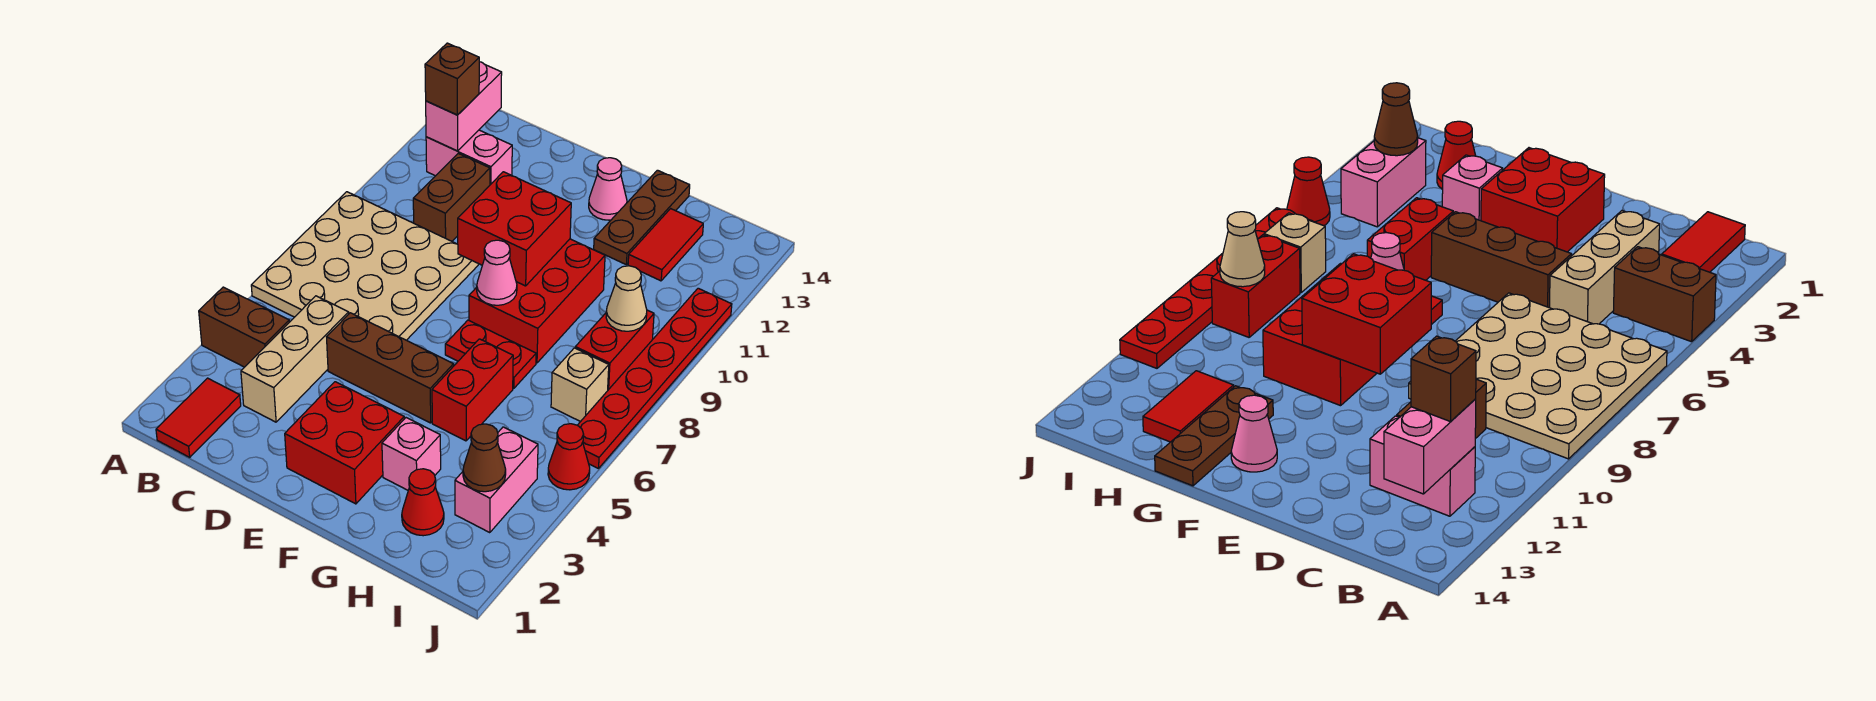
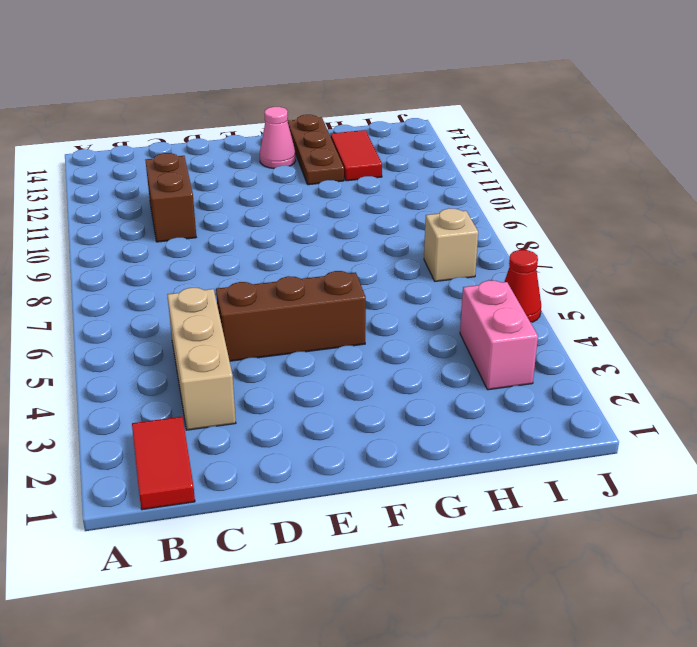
none -> brown brick A4:B4 level 1
none -> tan plate A6:D9 level 1
none -> pink brick B12:C12 level 1

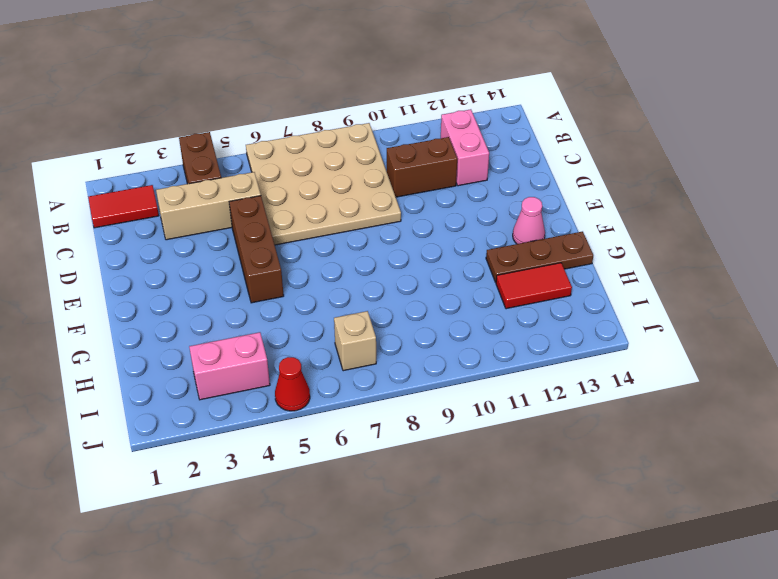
none -> red brick E2:F3 level 1
none -> red plate F7:G7 level 1
none -> red brick F8:G10 level 1

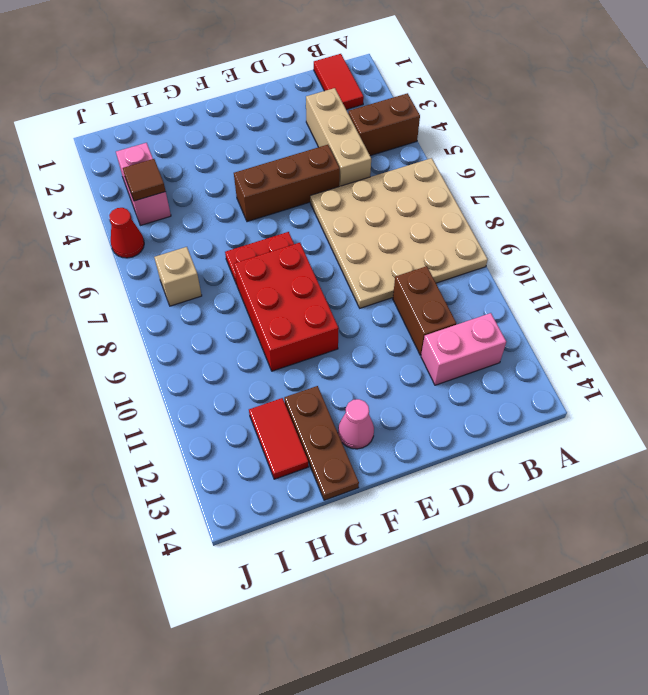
brown tile I4 level 2 -> none
none -> red brick E2:F3 level 1
none -> pink brick G3 level 1
none -> red brick G5:G6 level 1

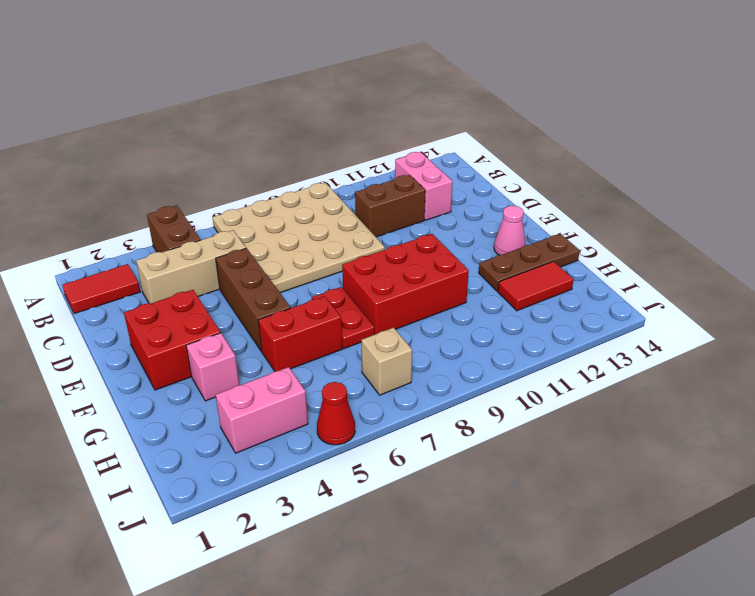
none -> red cone H2 level 1
none -> red brick I8:I9 level 1
none -> red plate J6:J11 level 1

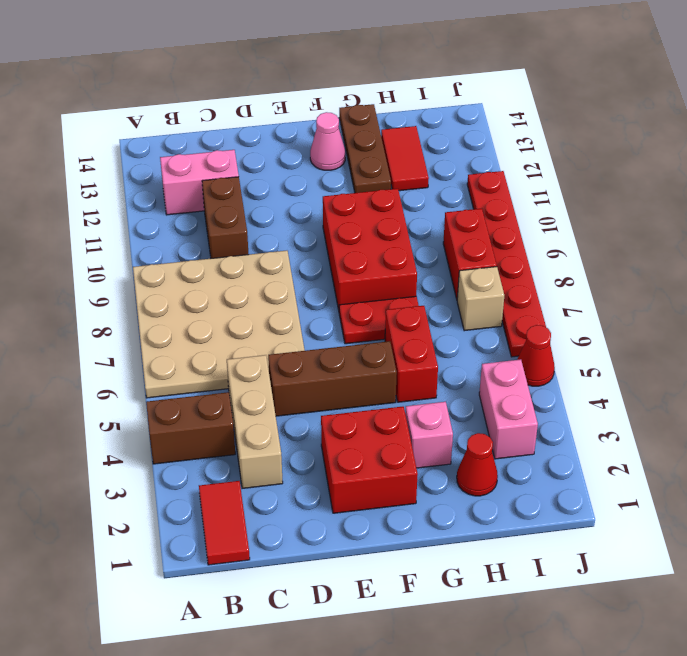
none -> pink brick B12:B13 level 2
none -> red brick E9:F10 level 2
none -> pink cone F8 level 2

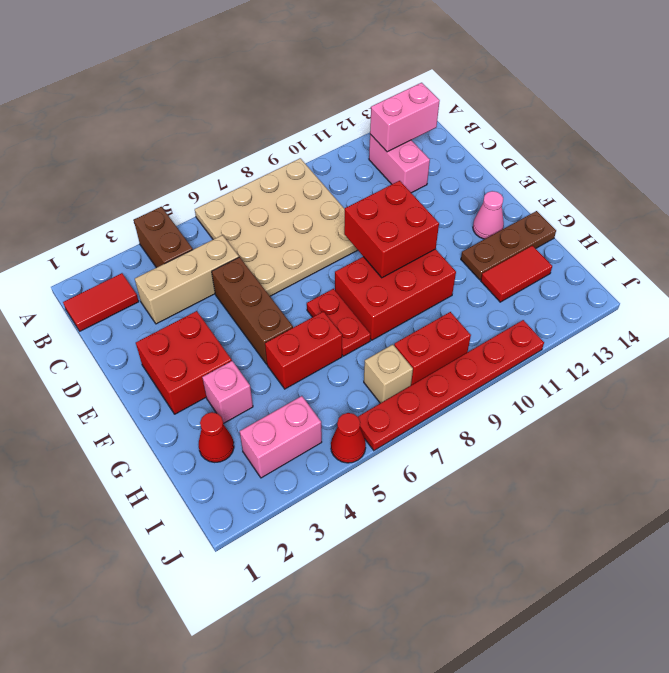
none -> brown brick C10:C11 level 1
none -> pink cone F8 level 2
none -> brown cone I3 level 2

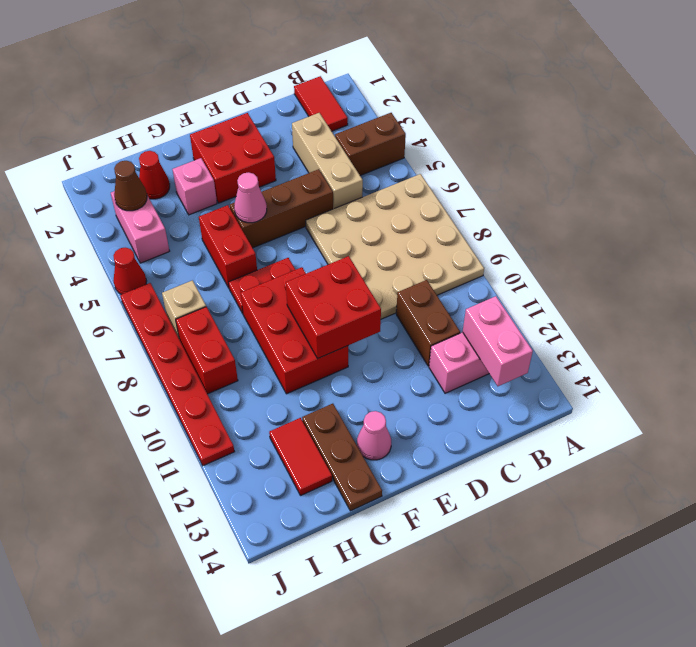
pink cone F5 level 2 -> pink cone F8 level 2
none -> tan cone I9 level 2
none -> brown brick B12 level 3

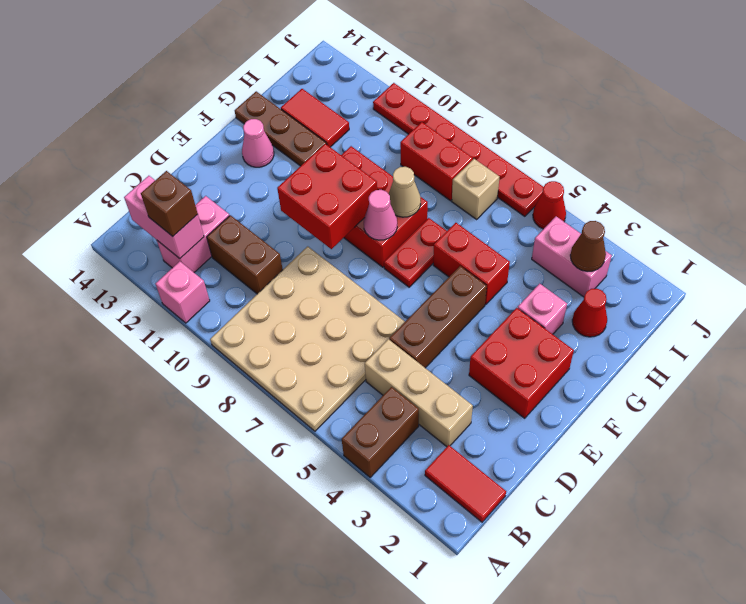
pink brick A11 level 1 -> none
tan cone G8 level 2 -> tan cone I9 level 2

